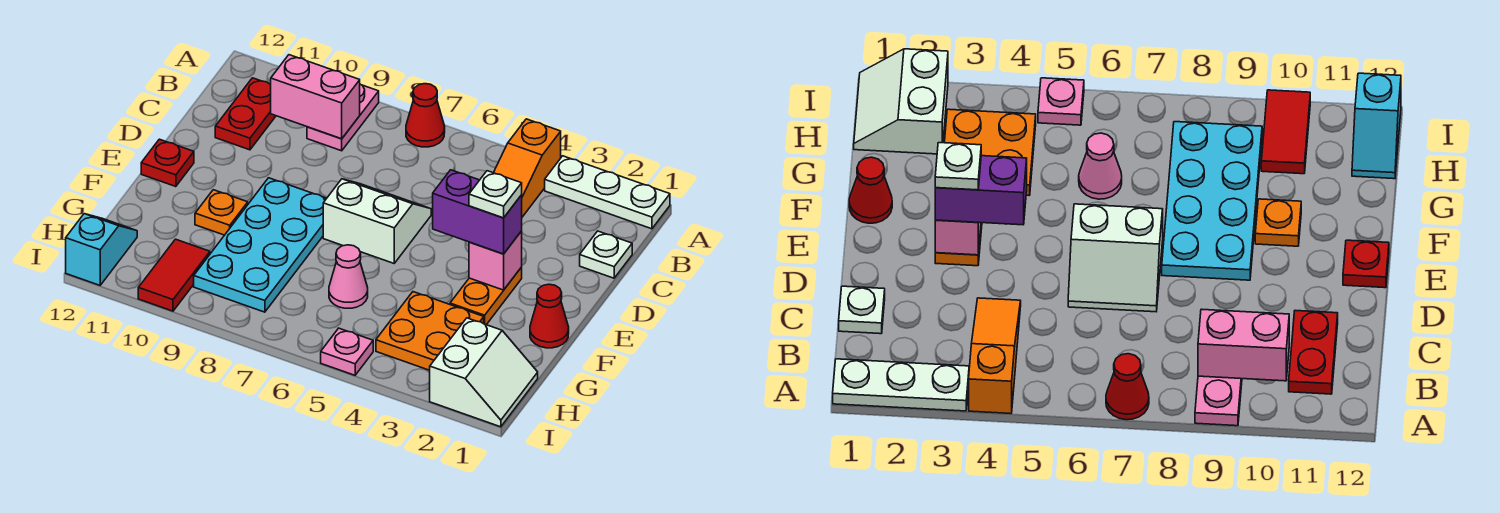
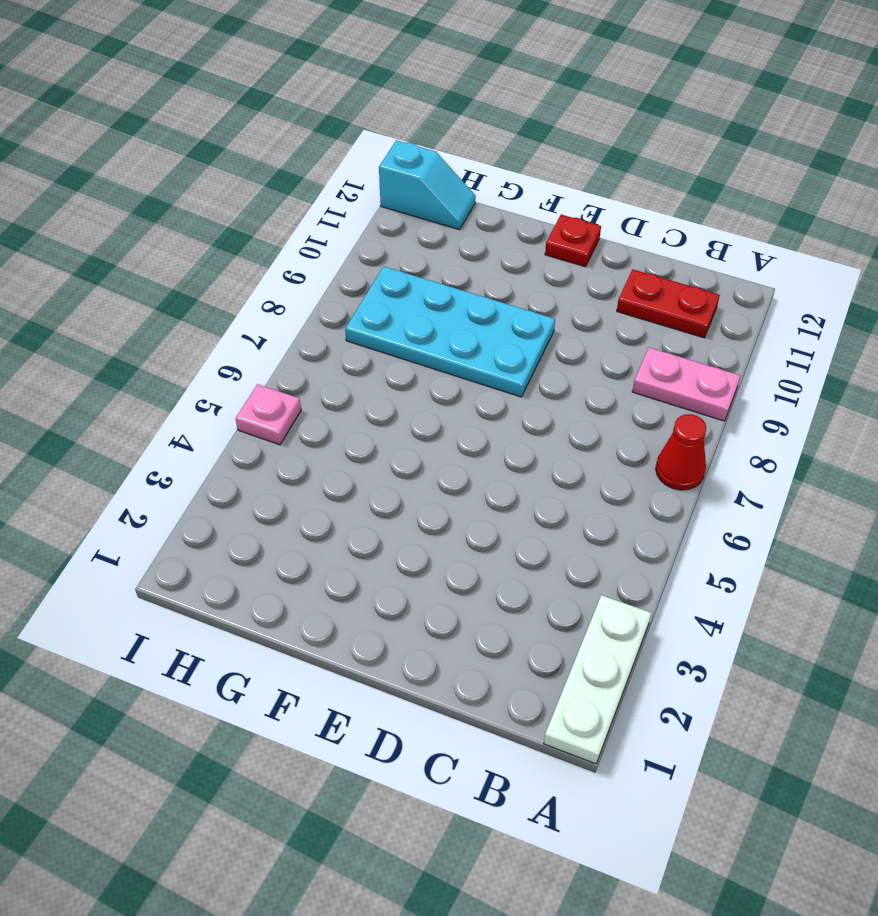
none -> orange slope A4:C4 level 1 top A
none -> white plate C1 level 1
none -> white slope D6:E7 level 1 top E

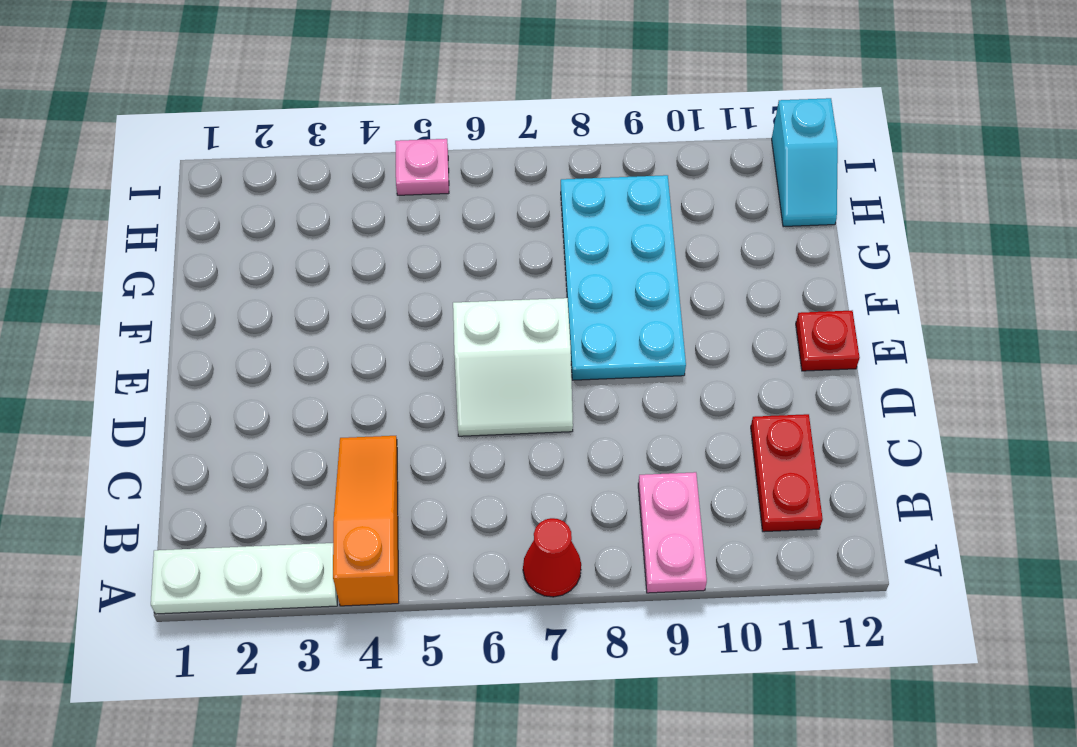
none -> white plate C1 level 1
none -> orange plate E3:F3 level 1
none -> red cone F1 level 1

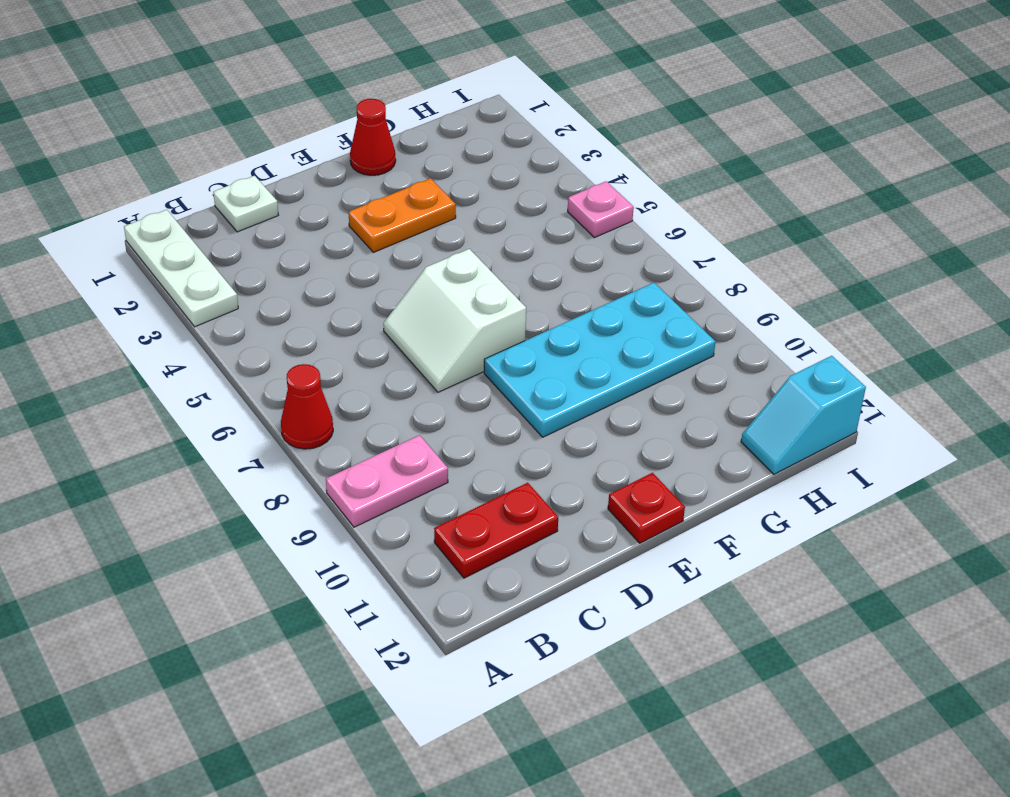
none -> orange slope A4:C4 level 1 top A
none -> orange plate F10 level 1
none -> orange plate G3:H4 level 1

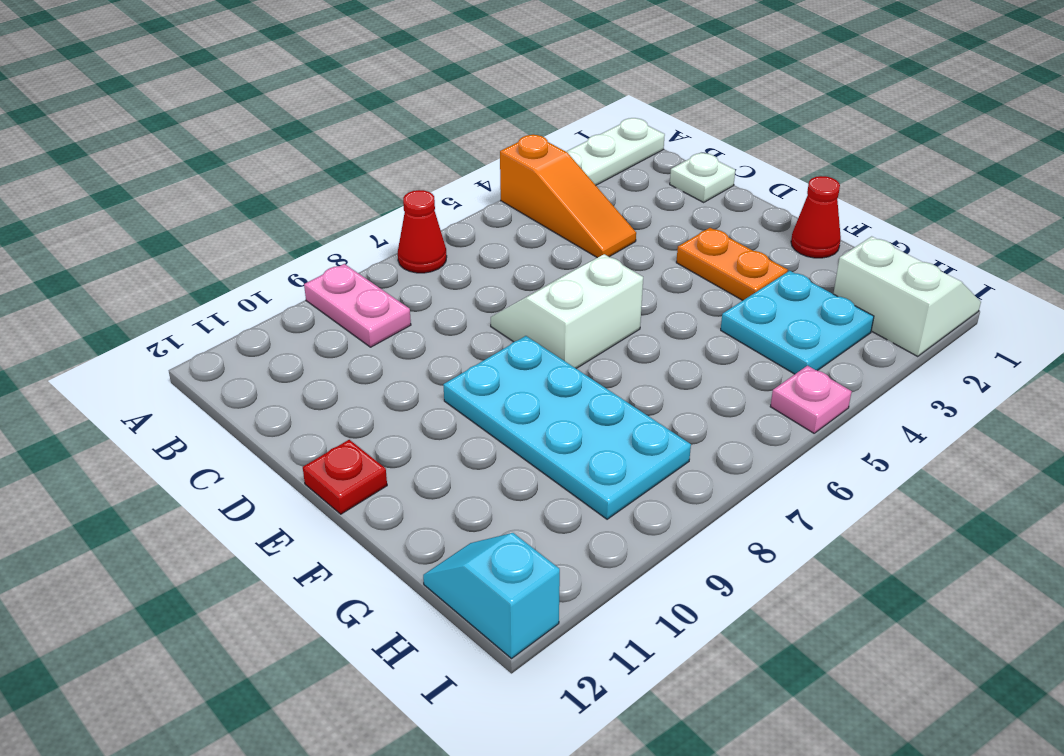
cyan plate G3:H4 level 1 -> orange plate G3:H4 level 1
none -> red plate B11:C11 level 1
none -> orange plate F10 level 1
none -> pink cone G6 level 1

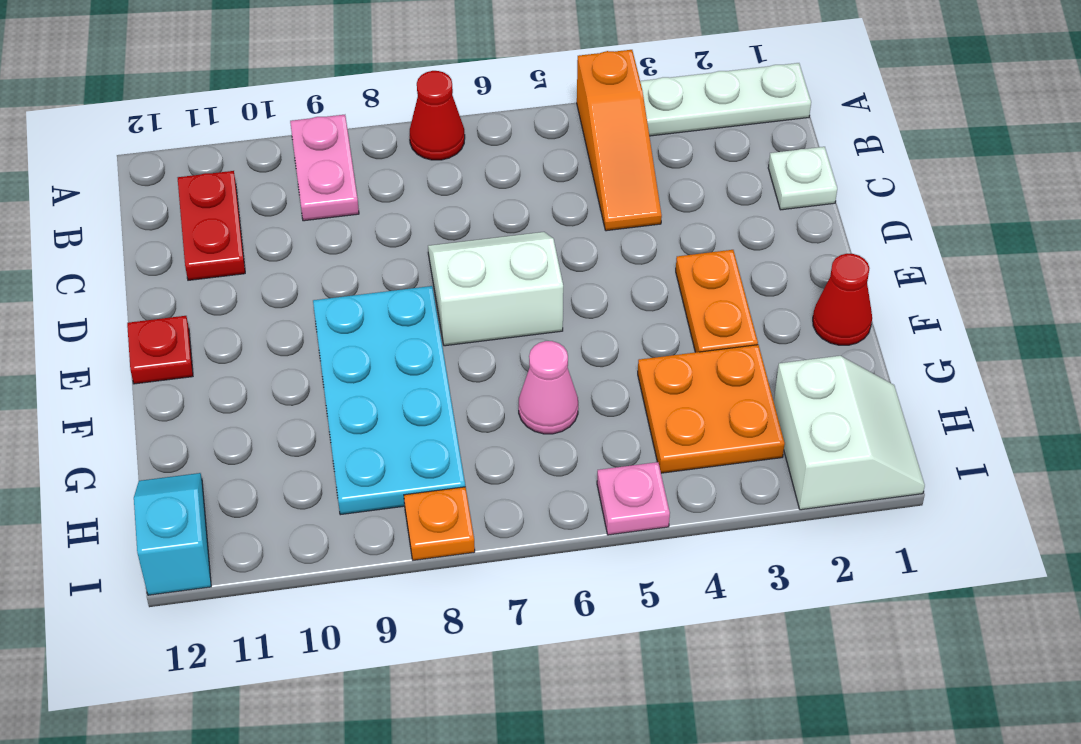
orange plate I8 level 1 -> orange plate F10 level 1
none -> red tile H10:I10 level 1
none -> pink brick B9:B10 level 2
none -> pink brick E3 level 2

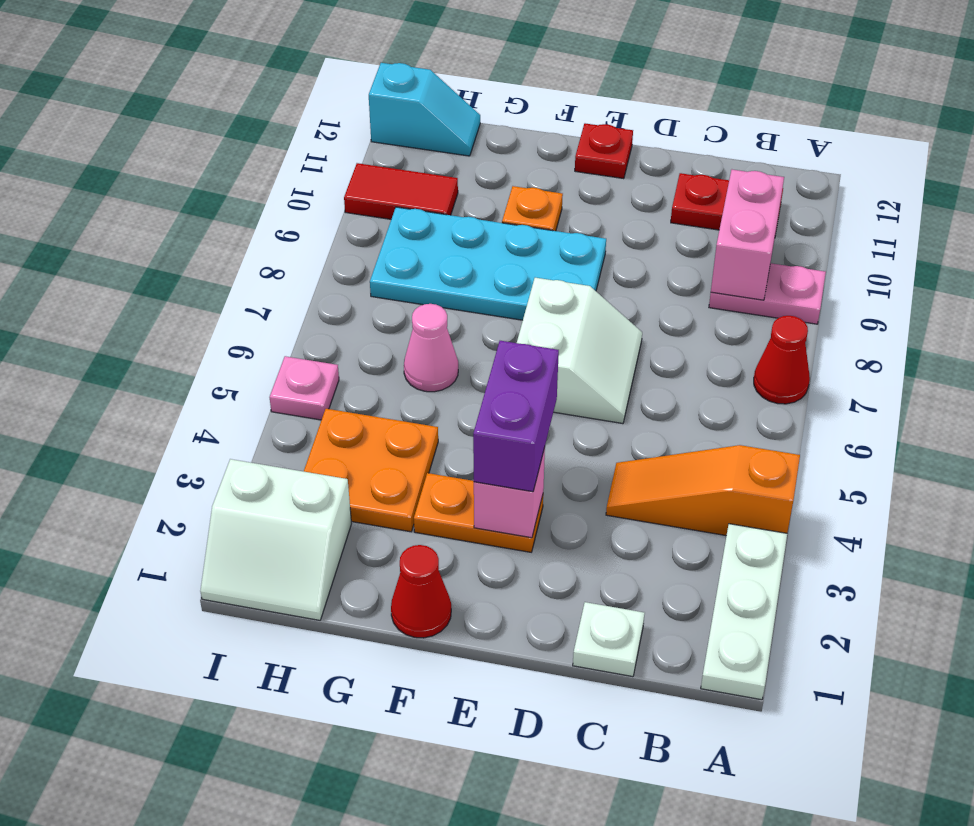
none -> white plate E3 level 4

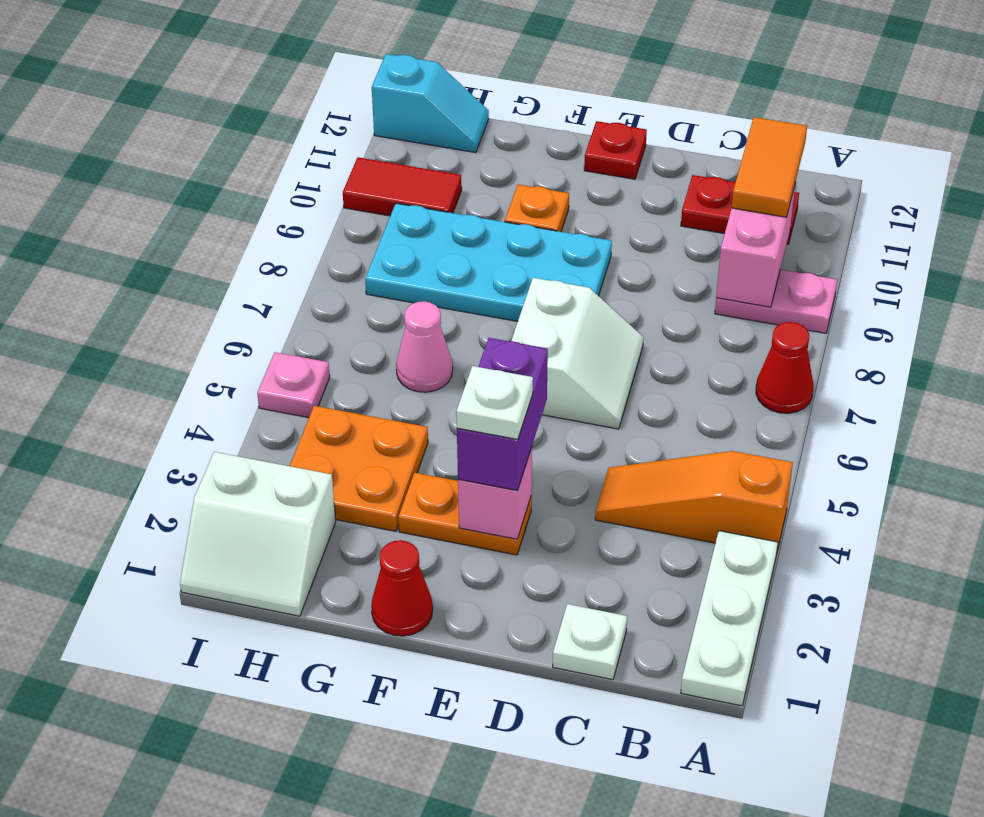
orange tile B10:B11 level 3 -> none

